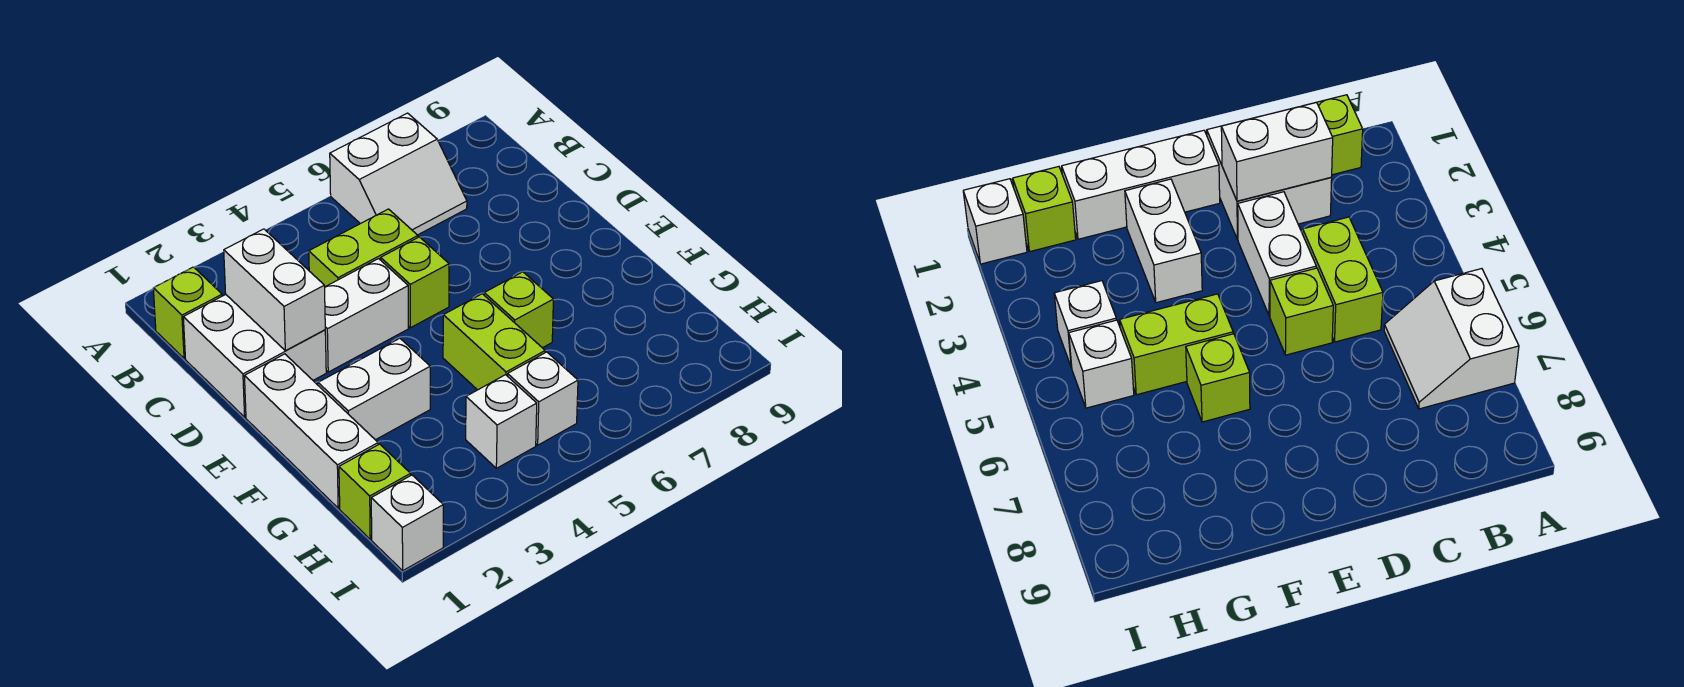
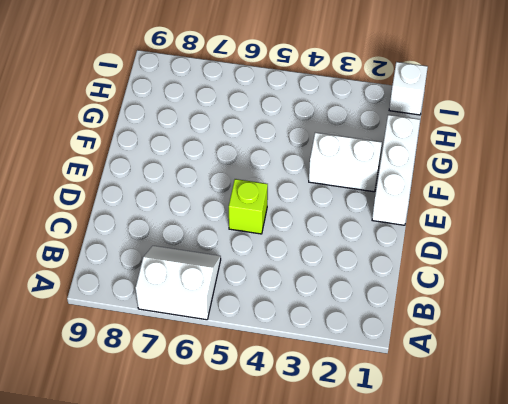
none -> lime brick B1 level 1
none -> white brick C1:D2 level 1
none -> lime brick C4:C5 level 1

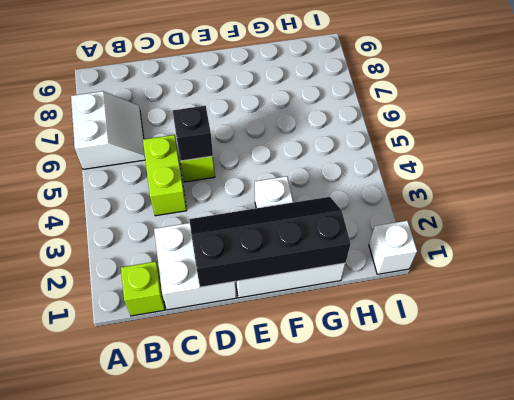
black slope D1:G2 level 2 top 1 -> white brick C2:D2 level 2
black brick D5 level 2 -> none
none -> white brick D3:D4 level 1
none -> lime brick F5:G5 level 1
none -> lime brick F6 level 1

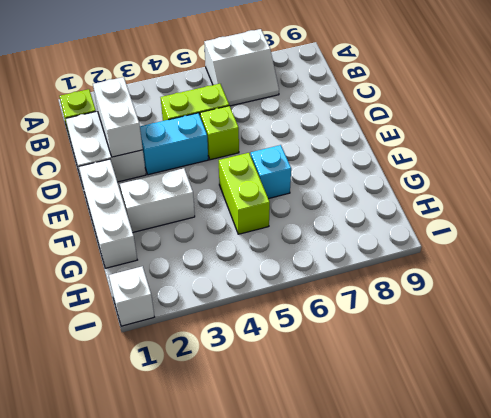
cyan brick D3:D4 level 1 -> white brick D3:D4 level 1
cyan brick F6 level 1 -> lime brick F6 level 1
none -> lime brick H1 level 1
none -> white brick H4 level 1
none -> white brick H5 level 1

